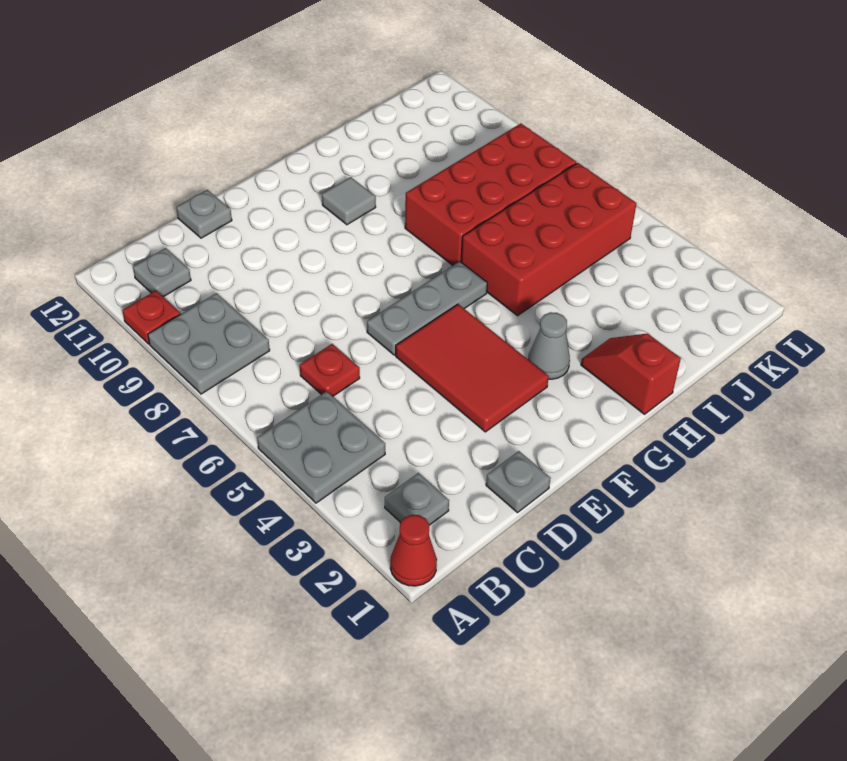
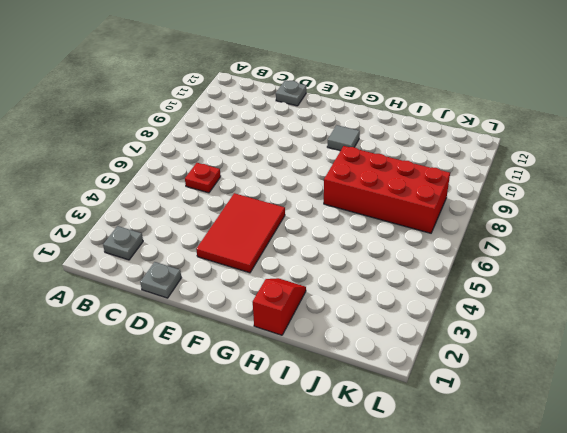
none -> red cone A1 level 1
none -> grey plate A4:B5 level 1
none -> grey plate A8:B9 level 1

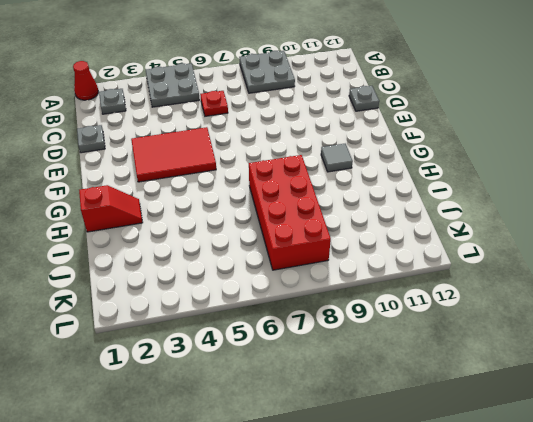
none -> red plate A10 level 1
none -> grey plate B11 level 1
none -> grey plate E6:G6 level 1

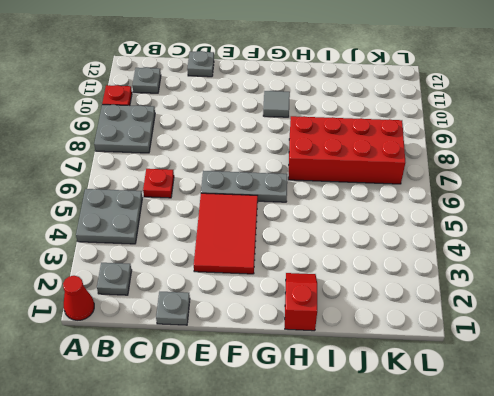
none -> grey cone G3 level 1
none -> red brick H5:K6 level 1

